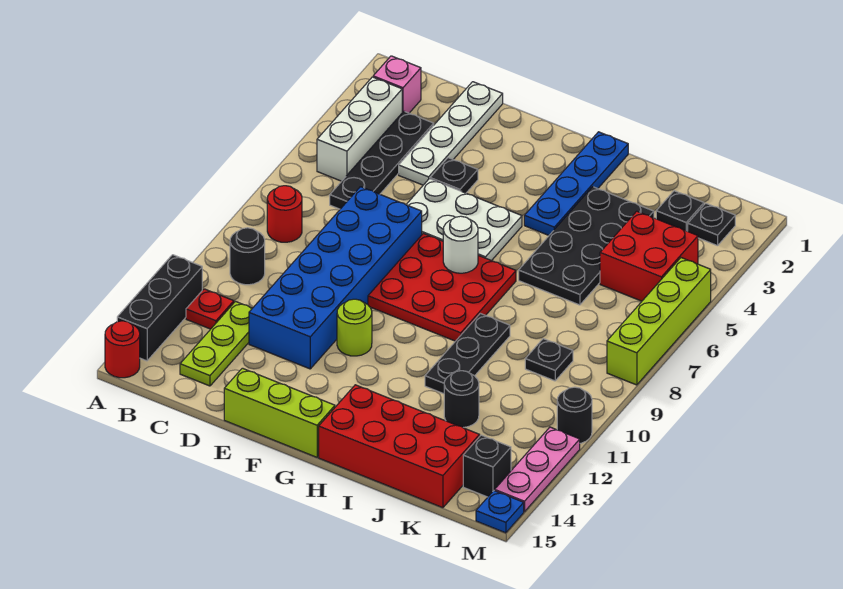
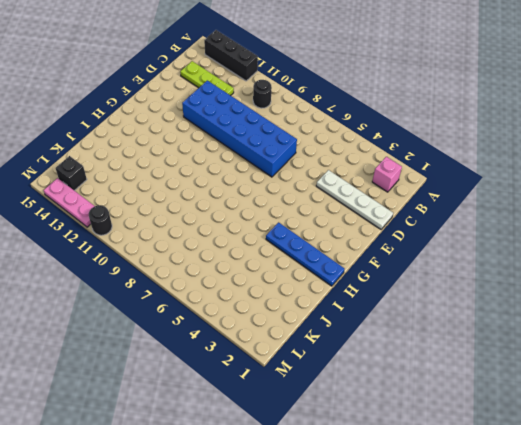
none -> red round brick A15 level 1
none -> white brick B3:B5 level 1
none -> red round brick B8 level 1
none -> red plate B12 level 1

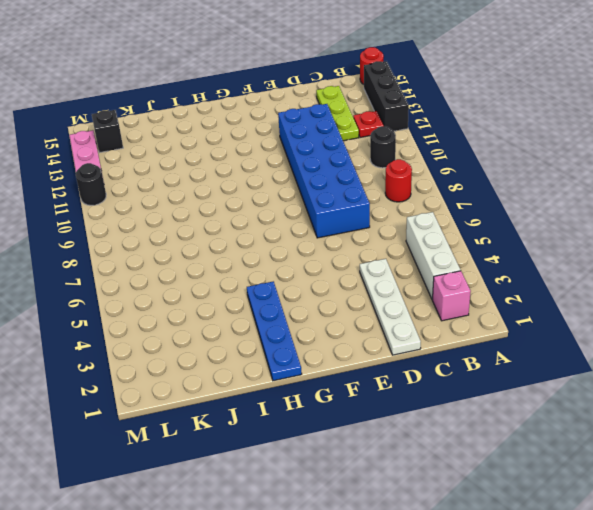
none -> black plate C3:C6 level 1
none -> black plate E4 level 1
none -> white plate E5:G6 level 1
none -> lime brick E15:G15 level 1

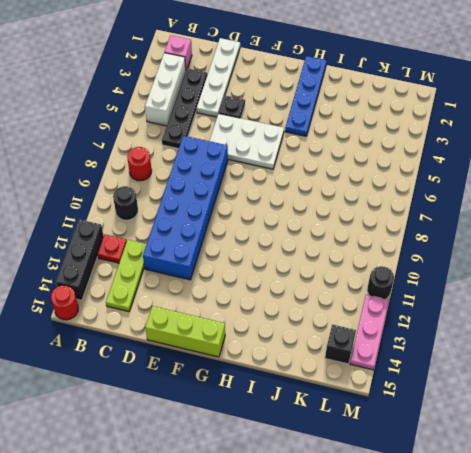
none -> red plate F7:H9 level 1
none -> lime round brick F11 level 1
none -> red brick H14:K15 level 1
none -> black plate I3:J6 level 1

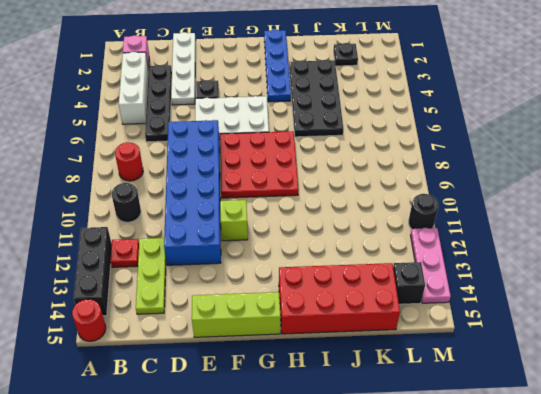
lime brick F11 level 1 -> lime round brick F11 level 1
none -> black plate I9:I11 level 1
none -> black round brick J12 level 1
none -> red brick K4:L5 level 1
none -> black plate K9 level 1

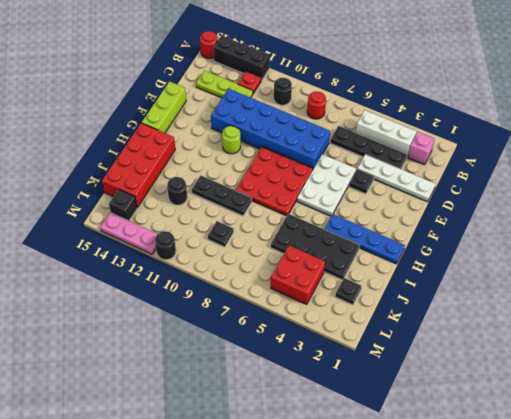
none -> black plate L2 level 1
none -> lime brick M5:M8 level 1
none -> blue plate M15 level 1
none -> white round brick G7 level 2

